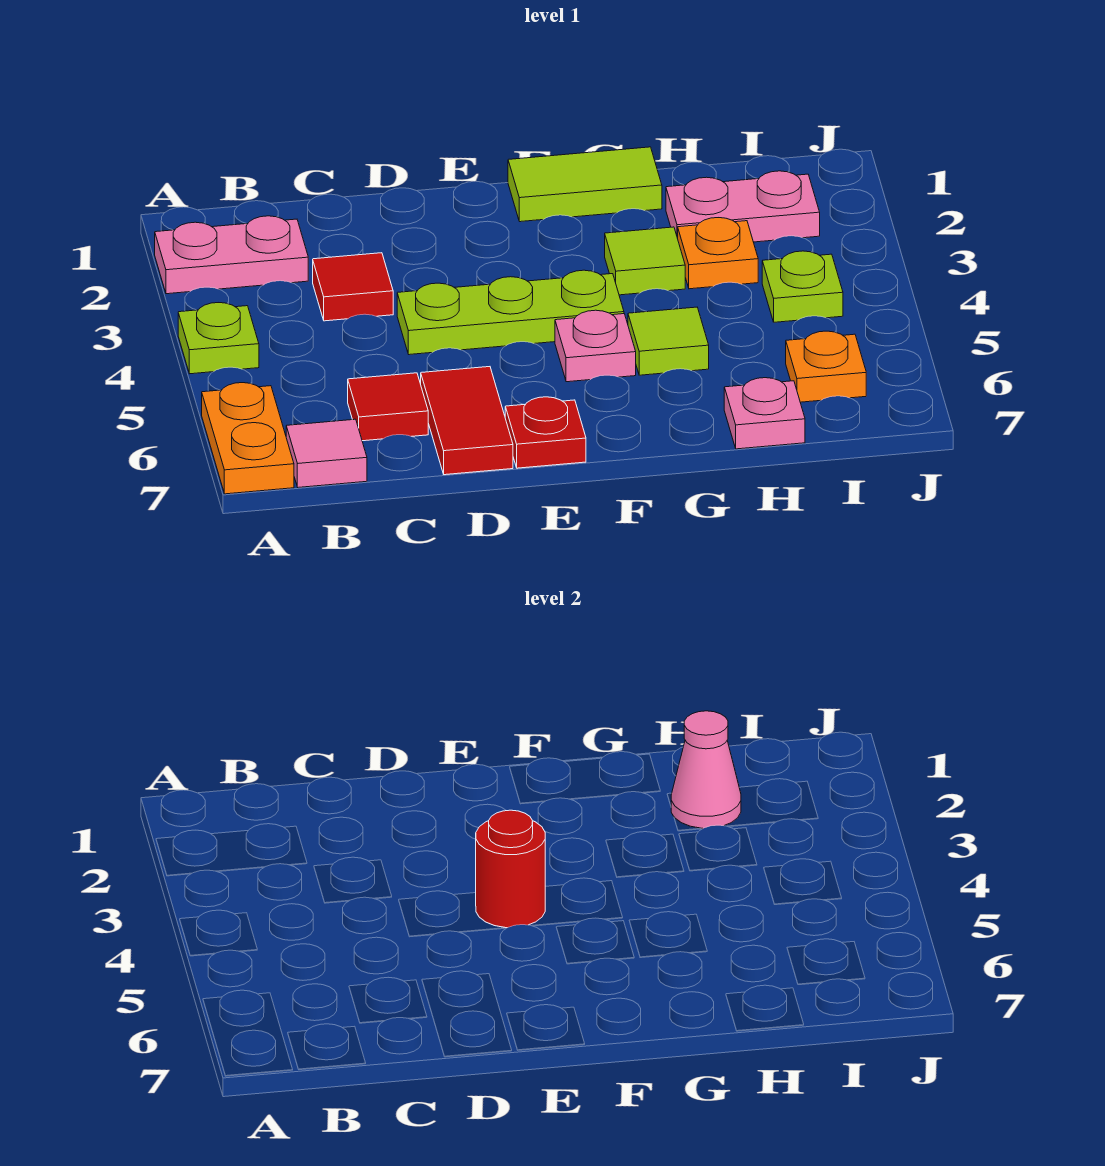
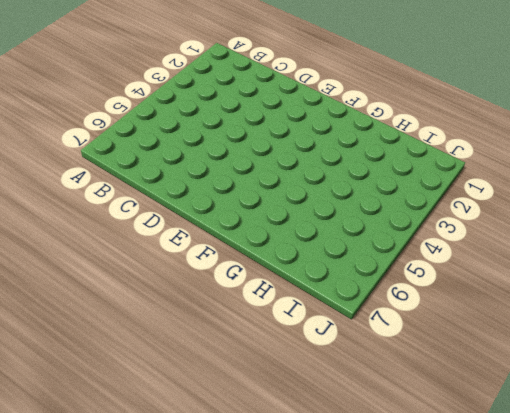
none -> pink plate A2:B2 level 1
none -> lime plate A4 level 1
none -> orange plate A6:A7 level 1

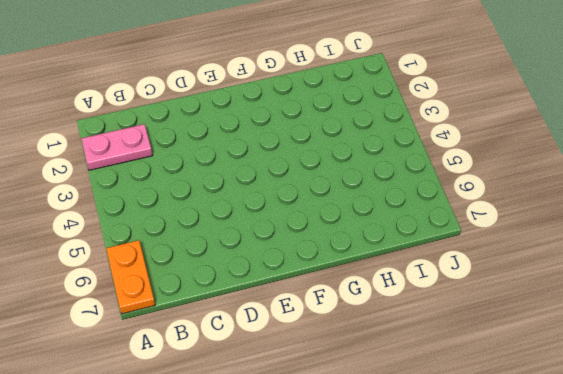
none -> lime plate A4 level 1
none -> pink tile B7 level 1
none -> red tile C3 level 1

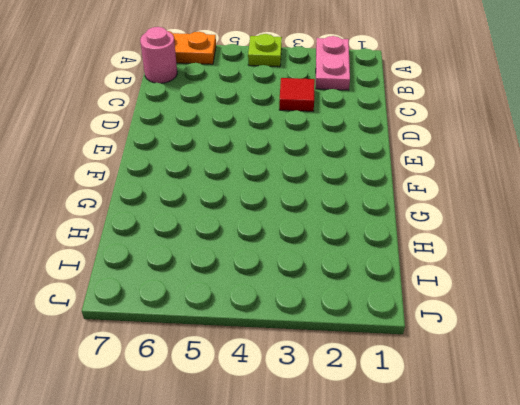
pink round brick B7 level 1 -> pink tile B7 level 1
none -> red tile C6 level 1
none -> lime plate D4:F4 level 1
none -> red tile D6:D7 level 1

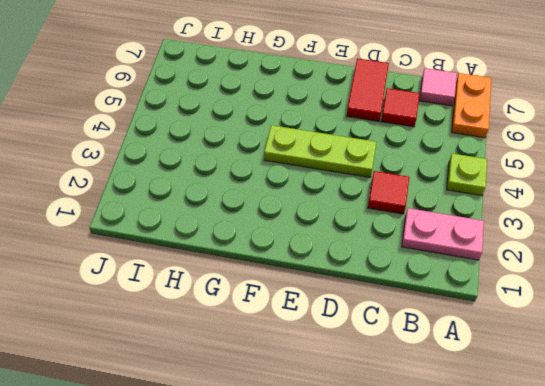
none -> red plate E7 level 1
none -> lime tile F1:G1 level 1
none -> pink plate F5 level 1

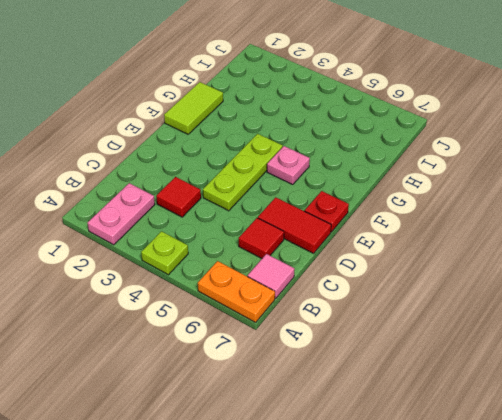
none -> lime tile G3 level 1
none -> lime tile G5 level 1
none -> pink plate H2:I2 level 1

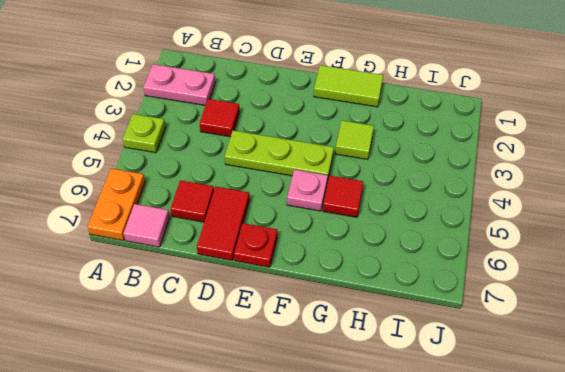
red tile G5 level 1 -> lime tile G5 level 1
none -> pink plate H2:I2 level 1
none -> orange plate H3 level 1
none -> pink plate H7 level 1

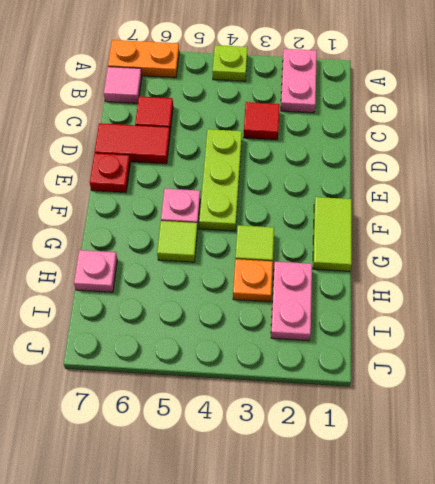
none -> lime plate I4 level 1
none -> orange plate I6 level 1
none -> red round brick E4 level 2

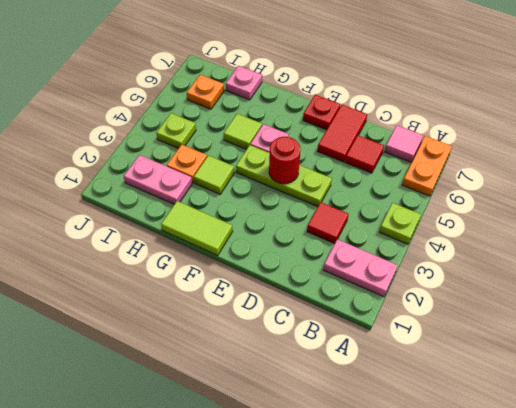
none -> pink cone H2 level 2

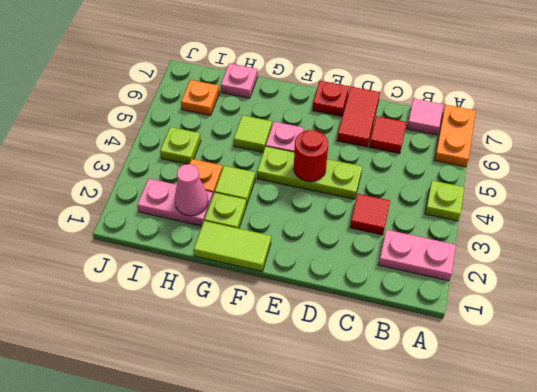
lime plate G2 level 1 -> none

